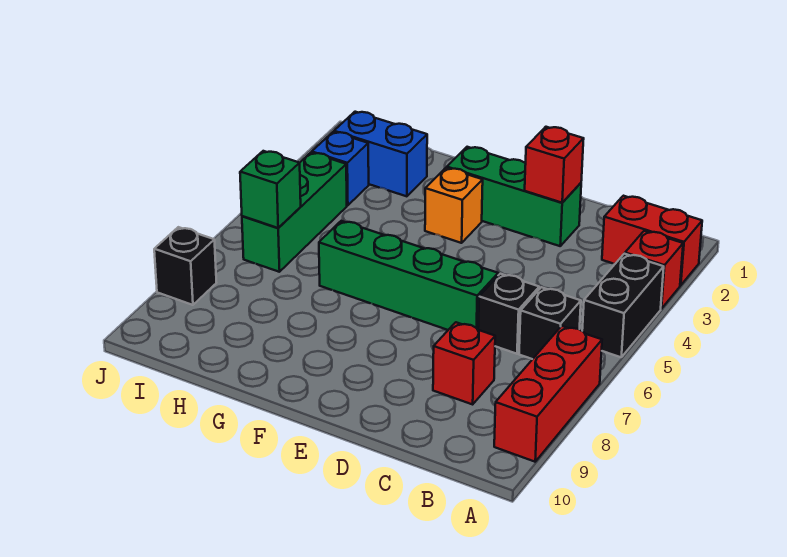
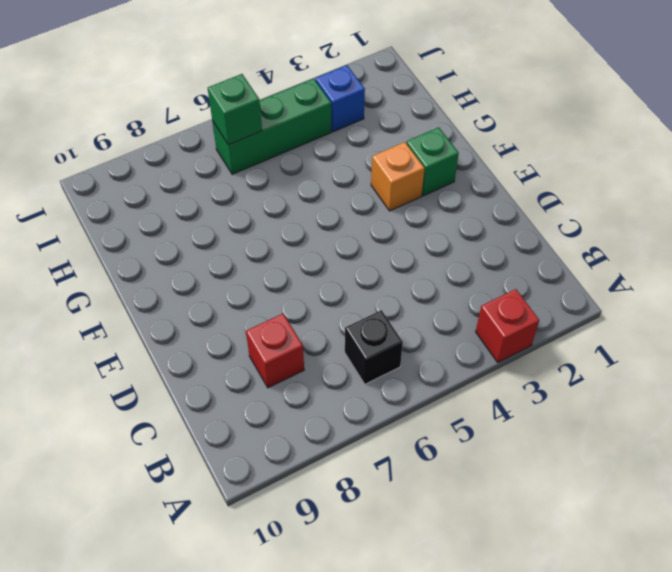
green brick F2 level 1 -> green brick D2:F2 level 1
none -> red brick A2:B2 level 1
none -> black brick A4:A5 level 1
none -> red brick A7:A9 level 1

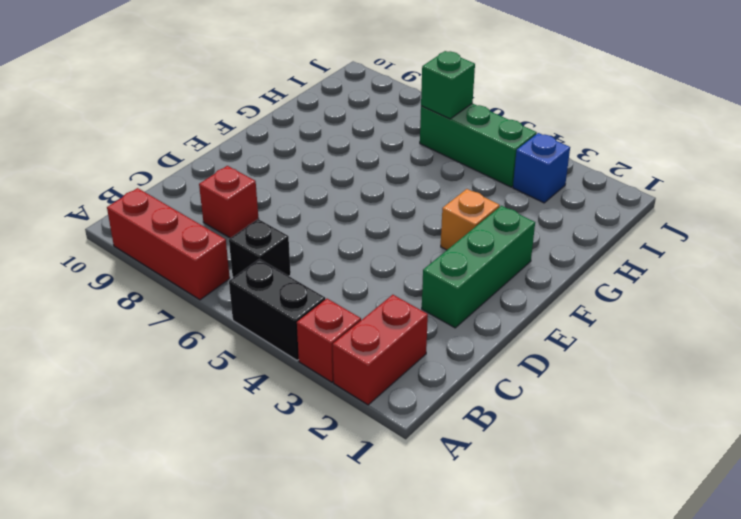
none -> black brick C6 level 1
none -> green brick D6:G6 level 1
none -> blue brick H2:I2 level 1

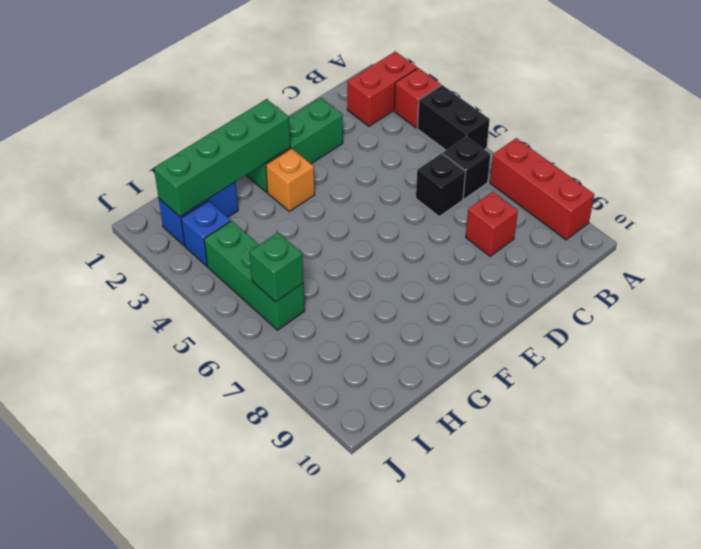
green brick F2:I2 level 2 -> green brick D6:G6 level 1
none -> black brick J8 level 1
none -> red brick D2 level 2

